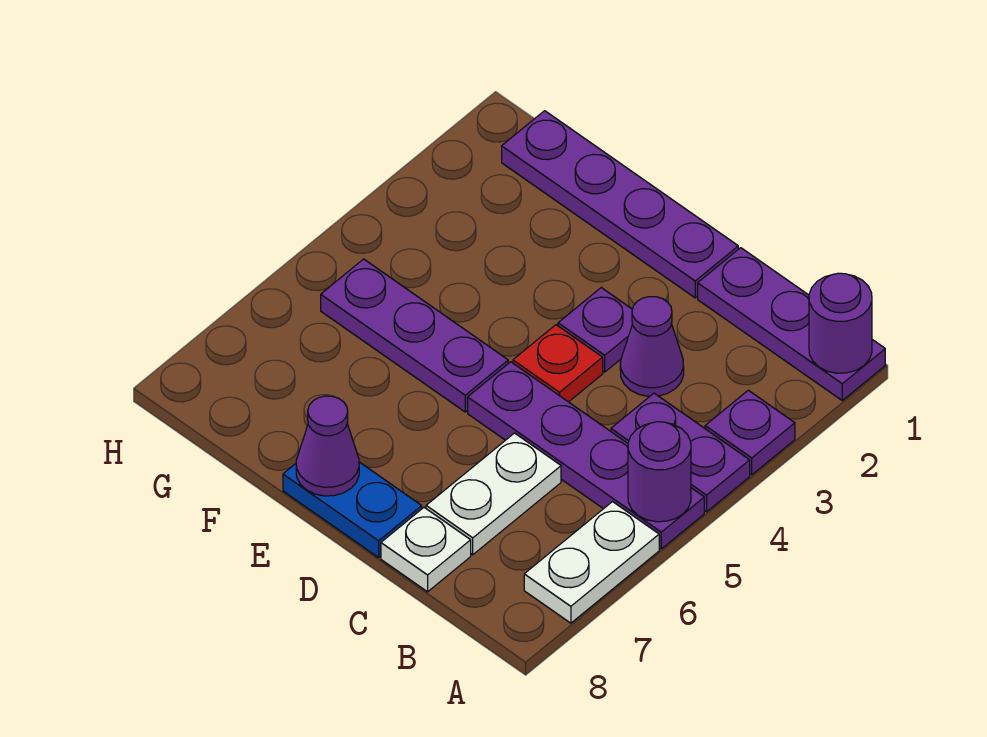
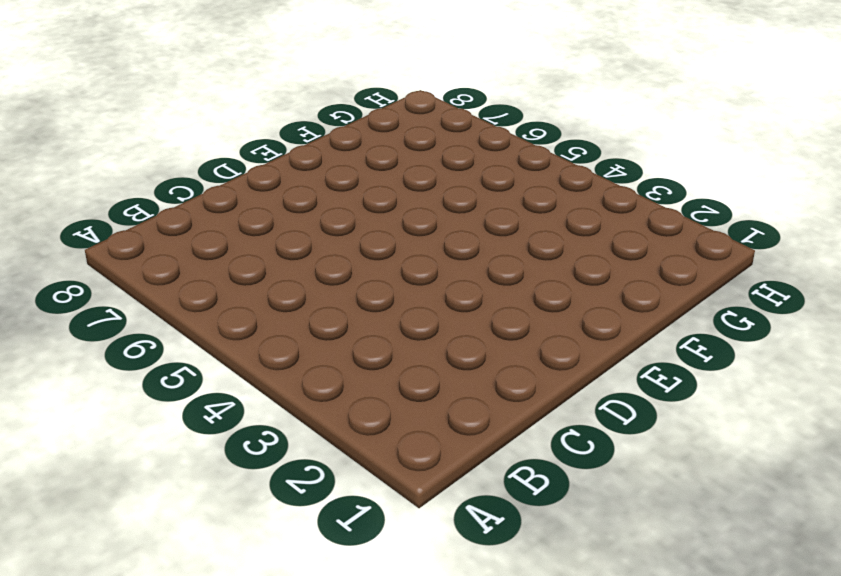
none -> purple plate A1:C1 level 1
none -> purple plate A3 level 1
none -> purple plate A4:B4 level 1

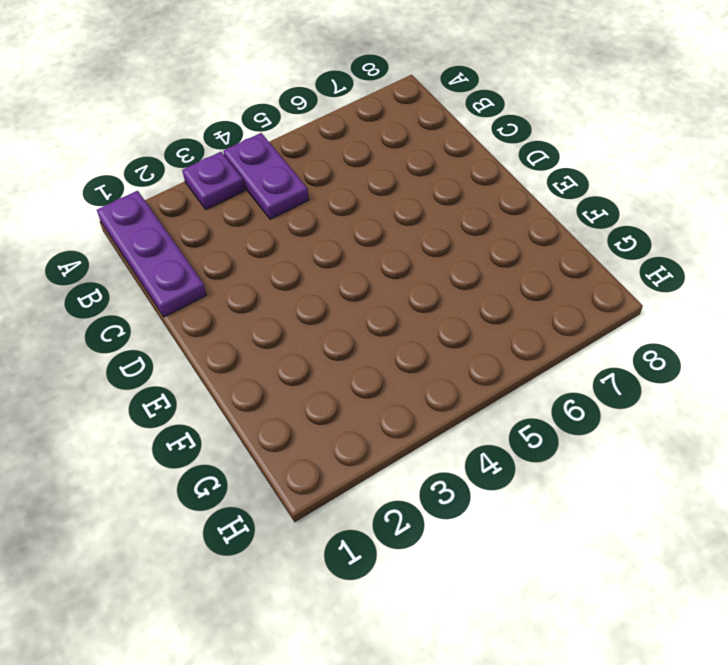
none -> purple plate A5:D5 level 1
none -> white plate A6:A7 level 1
none -> purple cone C3 level 1

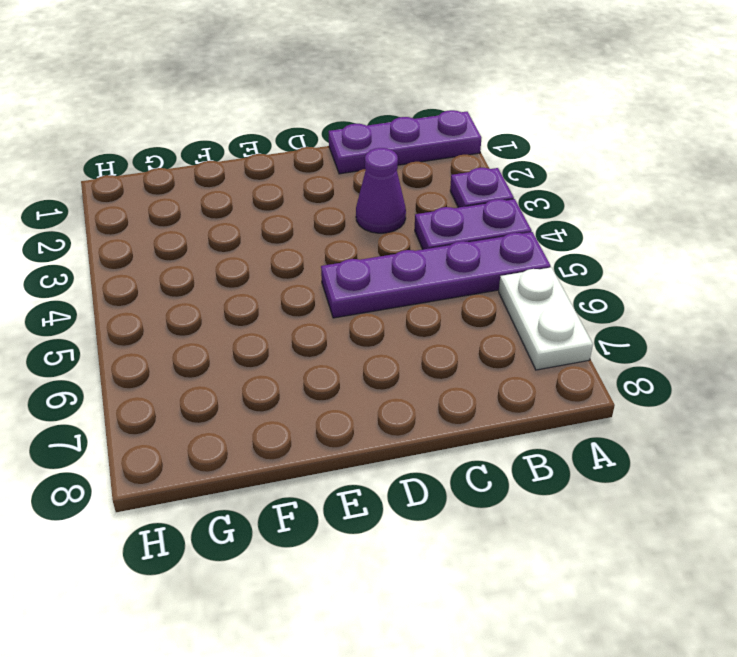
none -> white plate C6:C7 level 1
none -> white plate C8 level 1
none -> purple plate D1:G1 level 1

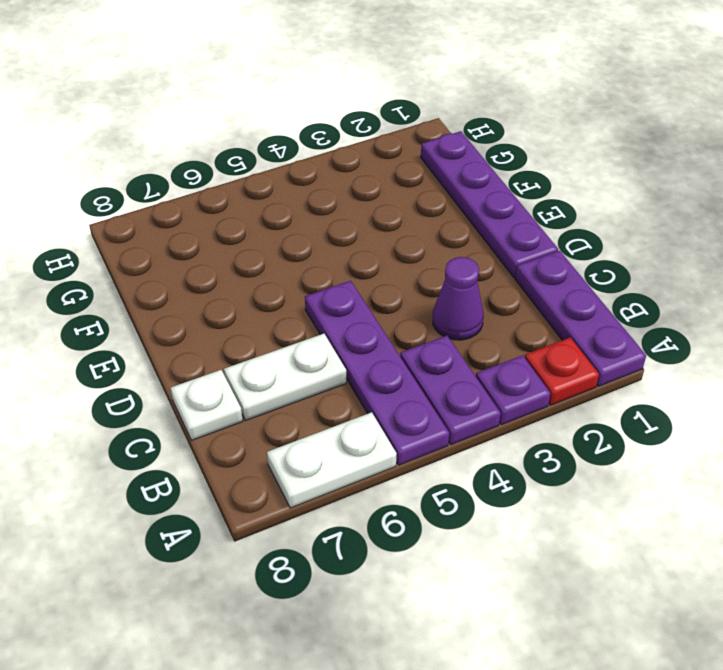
red plate A2 level 1 -> red plate D4 level 1
none -> purple plate D3 level 1
none -> blue plate D8:E8 level 1
none -> purple plate E5:G5 level 1

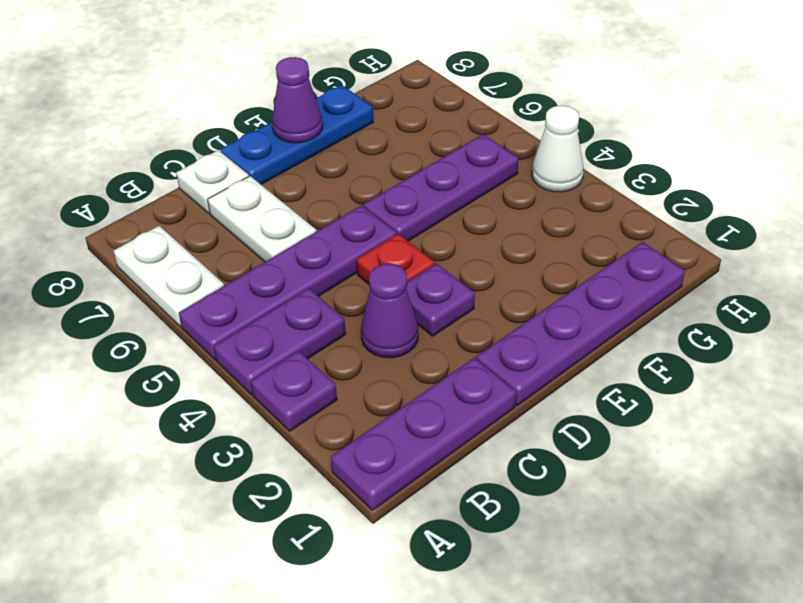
blue plate D8:F8 level 1 -> blue plate D8:E8 level 1
white cone H4 level 1 -> none
none -> purple round brick A1 level 2
none -> purple round brick A5 level 2

